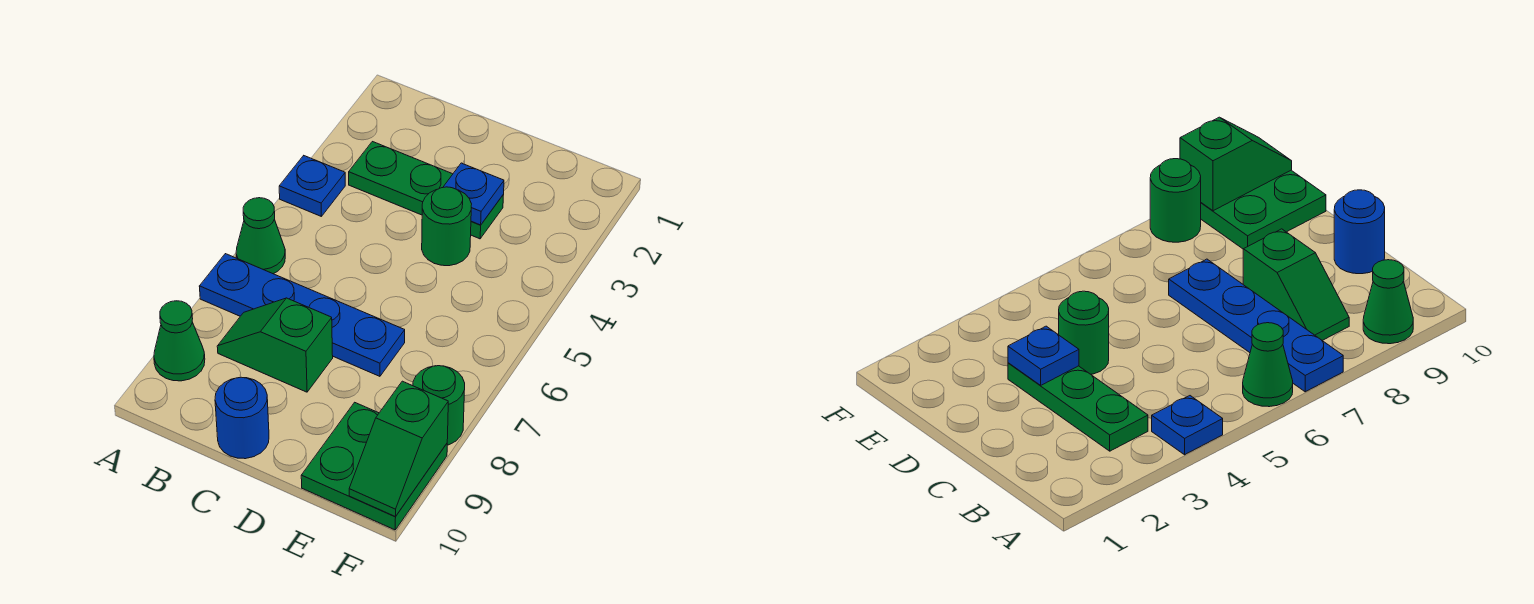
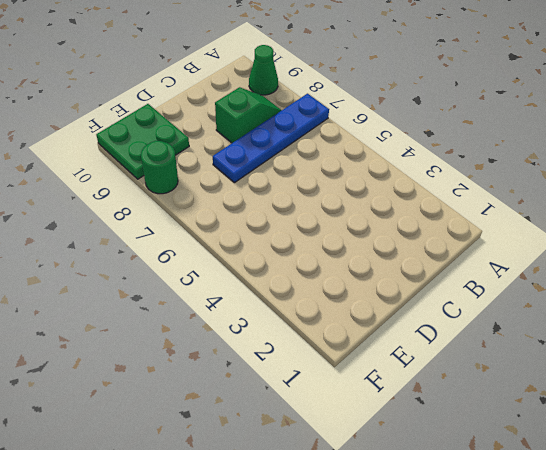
none -> blue plate A4 level 1
none -> green cone A6 level 1
none -> green plate B3:D3 level 1

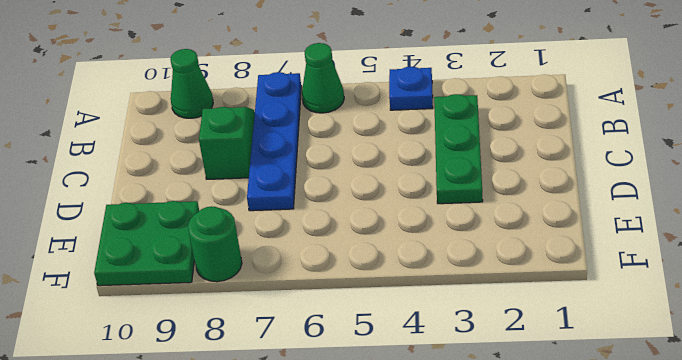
none -> blue round brick C10 level 1
none -> green round brick D4 level 1
none -> blue plate D3 level 2

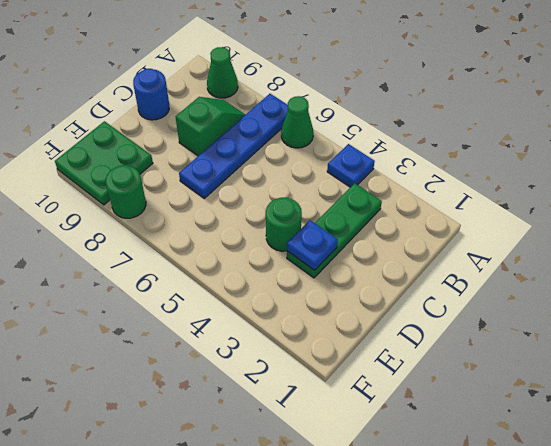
none -> green slope F9:F10 level 2 top 9

